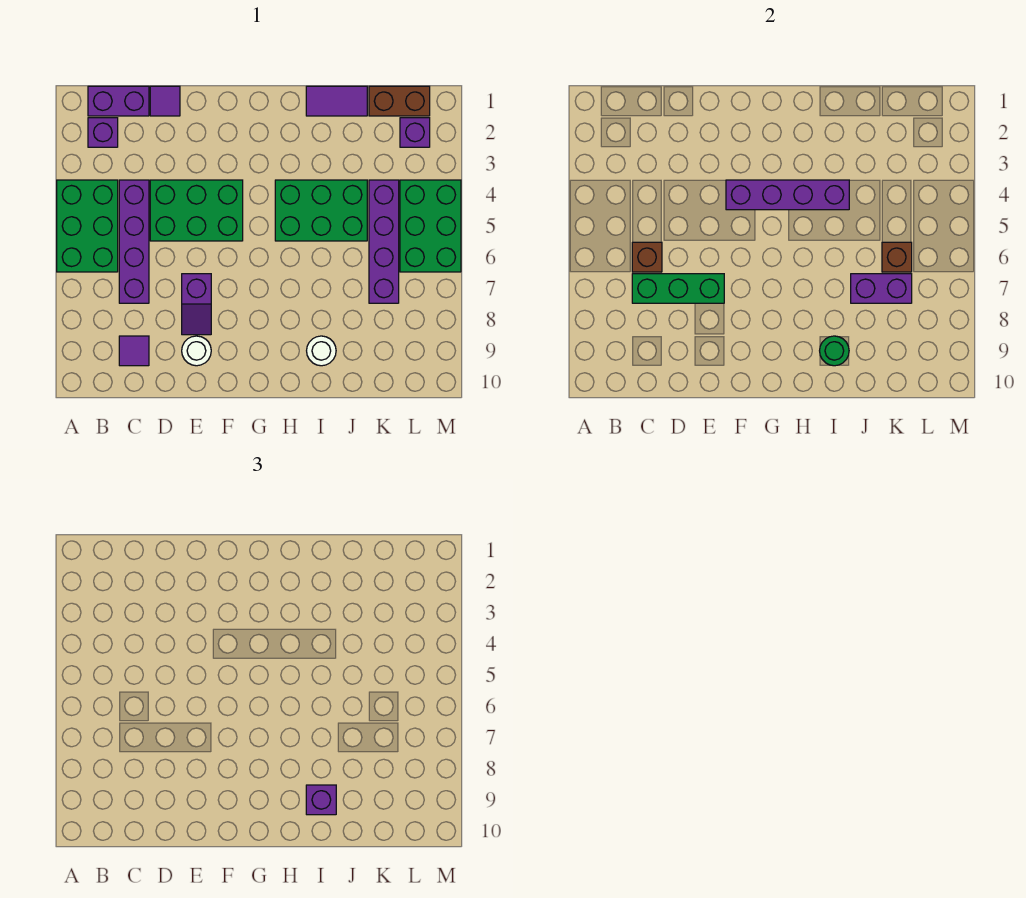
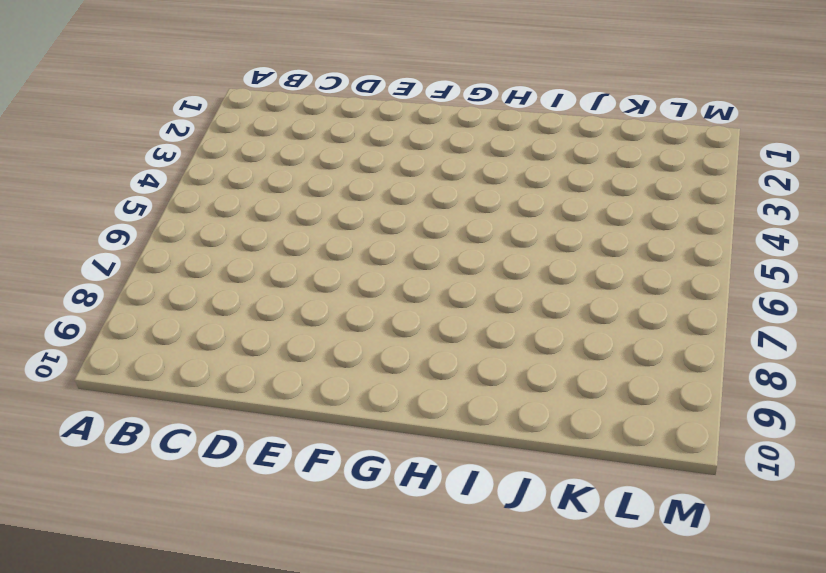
none -> green brick A4:B6 level 1
none -> purple brick B1:C1 level 1
none -> purple brick B2 level 1

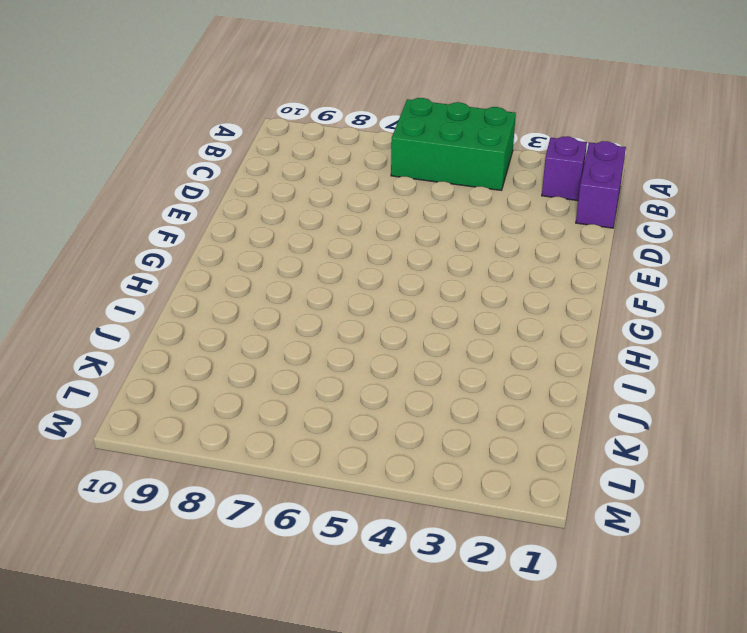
none -> purple brick C4:C7 level 1
none -> purple tile C9 level 1
none -> purple tile D1 level 1

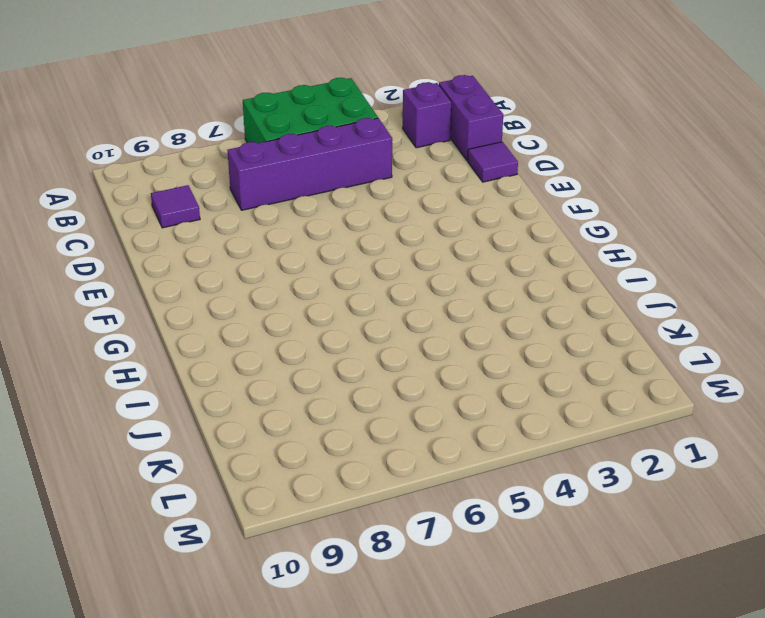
none -> green brick D4:F5 level 1
none -> purple slope E7:E8 level 1 top 7
none -> white round brick E9 level 1

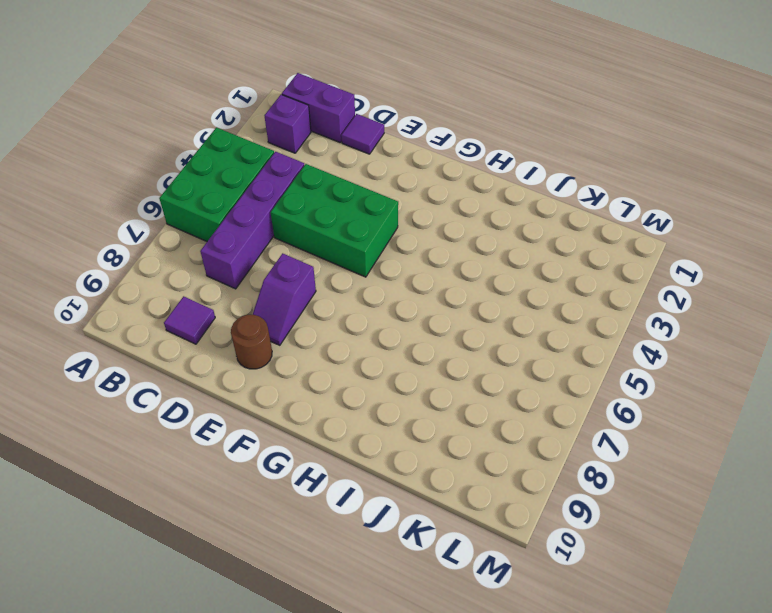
brown round brick E9 level 1 -> white round brick E9 level 1
none -> green brick H4:J5 level 1
none -> purple tile I1:J1 level 1
none -> white round brick I9 level 1

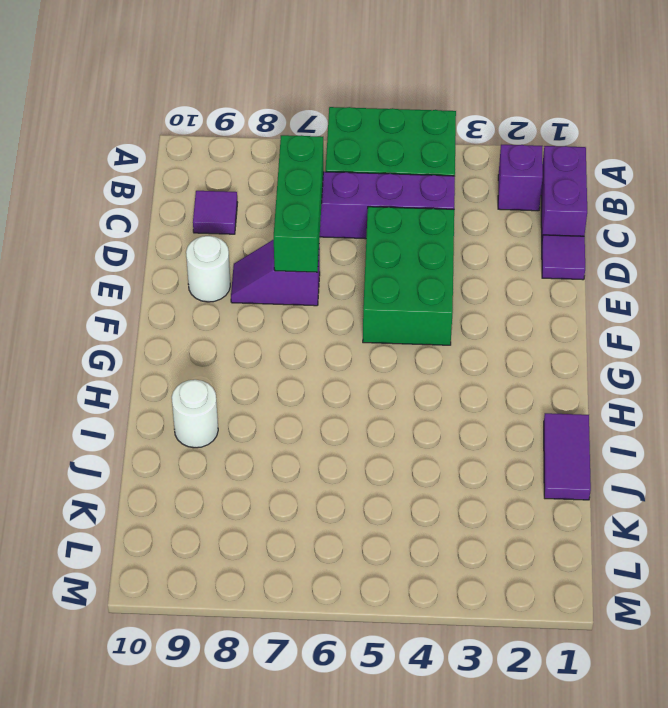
none -> green brick H4:J5 level 1
none -> brown brick K1:L1 level 1
none -> purple brick K4:K7 level 1

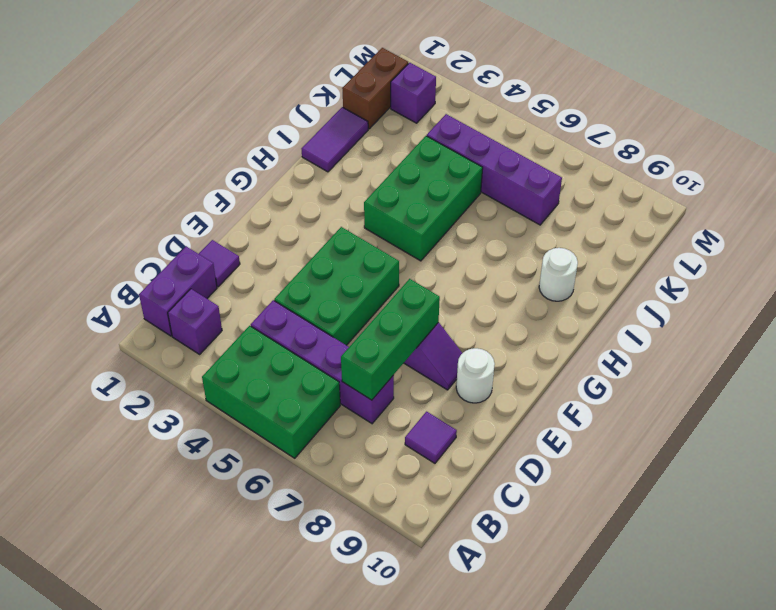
none -> green brick L4:M6 level 1
none -> brown brick C6 level 2
none -> purple brick F4:I4 level 2

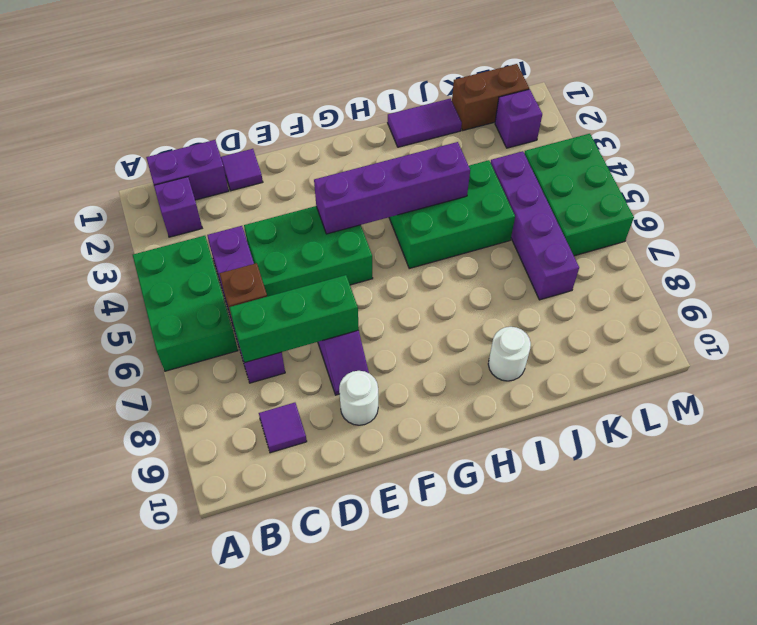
none -> green round brick I9 level 2
none -> purple brick J7:K7 level 2
none -> brown brick K6 level 2

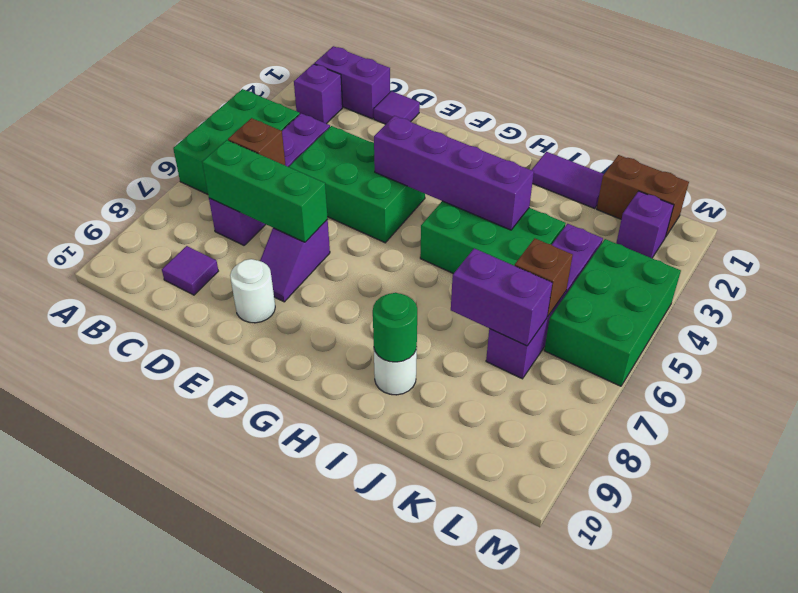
none -> purple brick I9 level 3

